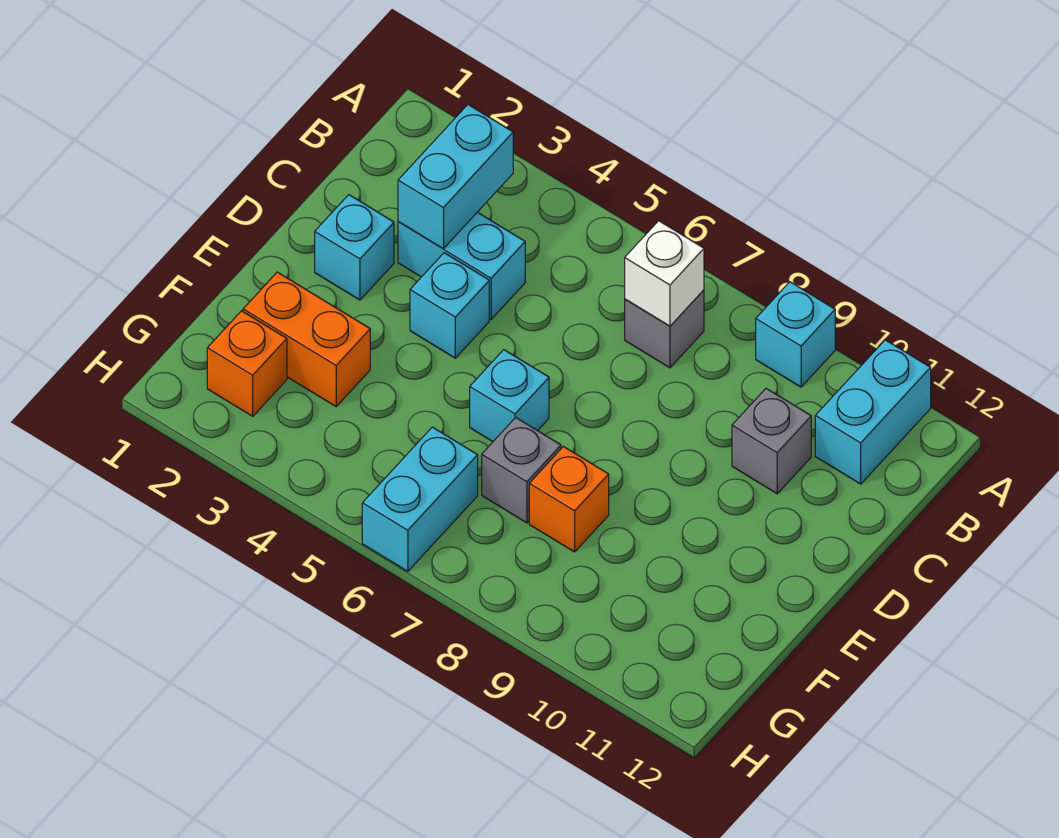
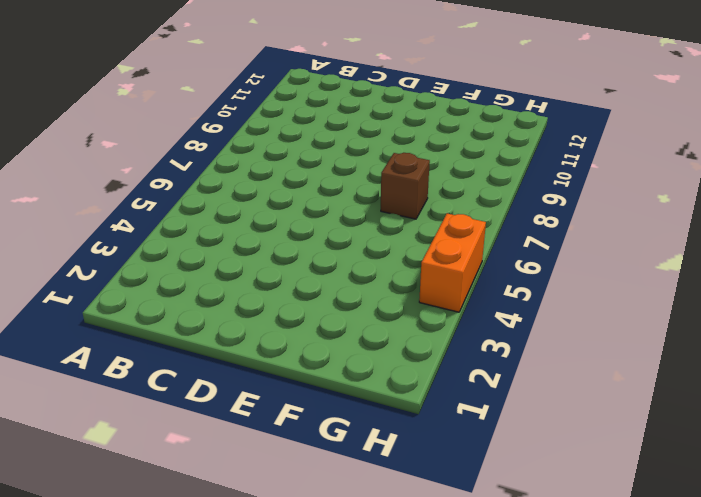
brown brick F7 level 1 -> grey brick F7 level 1
orange brick H4:H5 level 1 -> orange brick F2:F3 level 1
none -> cyan brick A9 level 1
none -> cyan brick A11:B11 level 1
none -> grey brick B7 level 1

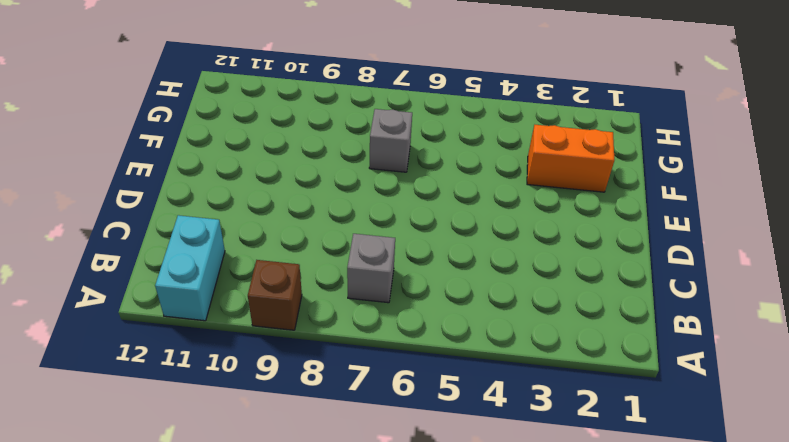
brown brick A9 level 1 -> cyan brick A9 level 1
none -> cyan brick C3:C4 level 1
none -> grey brick C10 level 1
none -> cyan brick D2 level 1

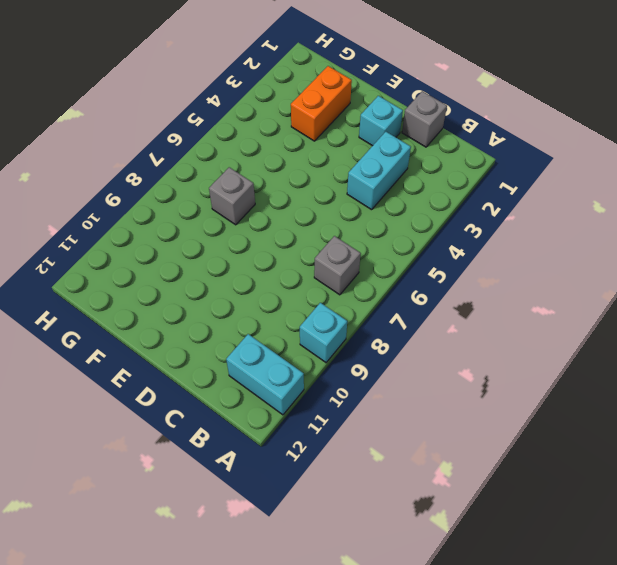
grey brick C1 level 1 -> grey brick C10 level 1
none -> cyan brick D4 level 1
none -> cyan brick E6 level 1
none -> orange brick F8 level 1

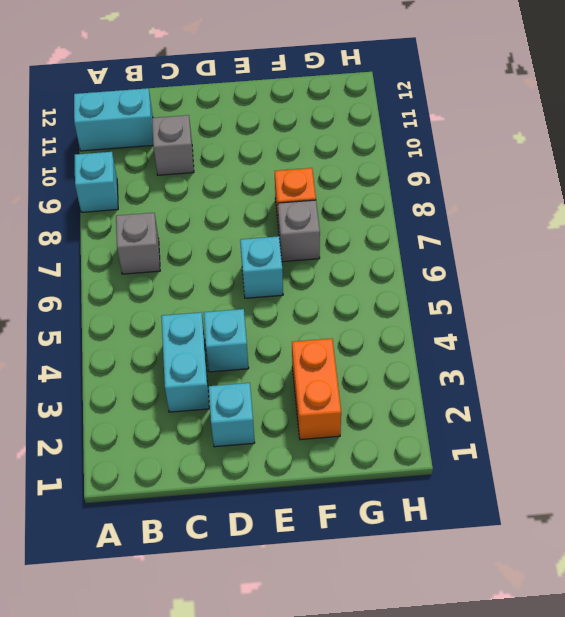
none -> orange brick G2 level 1
none -> cyan brick G6:H6 level 1
none -> cyan brick B3:C3 level 2

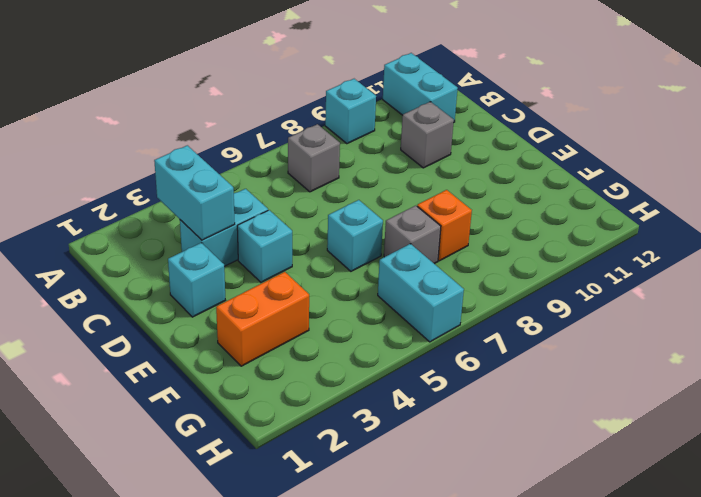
none -> orange brick G2 level 1
none -> white brick B7 level 2

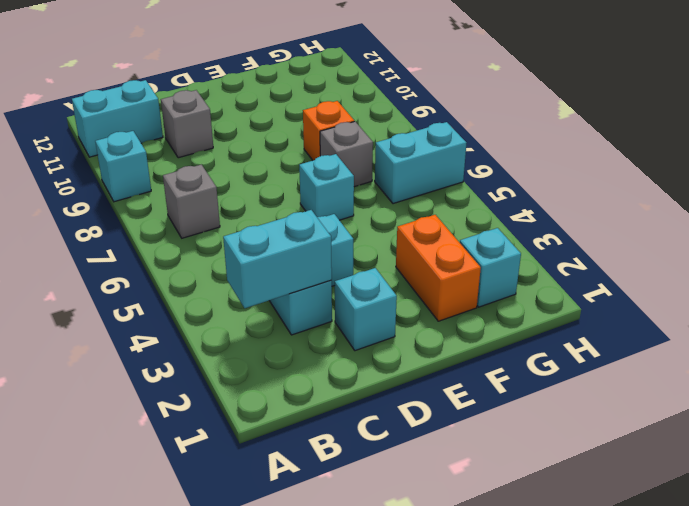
cyan brick G2 level 1 -> orange brick G2 level 1
none -> white brick B7 level 2

